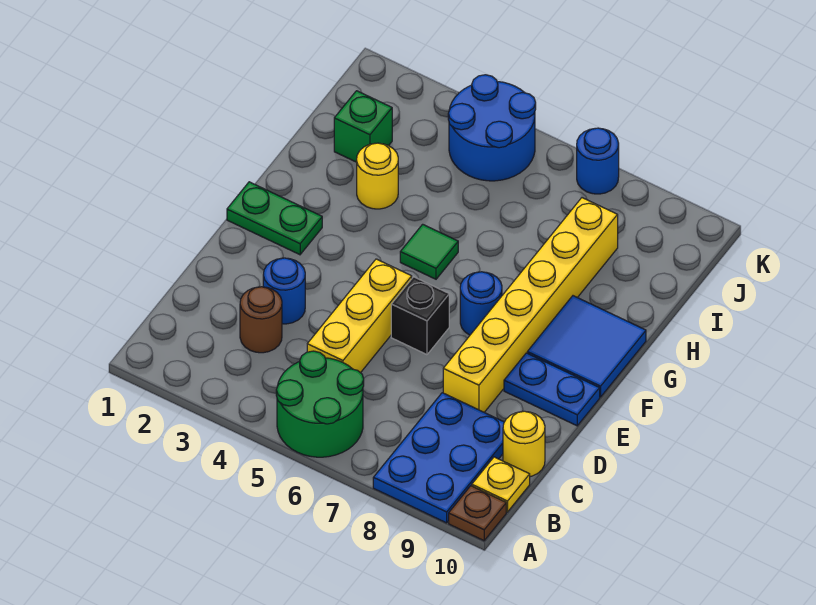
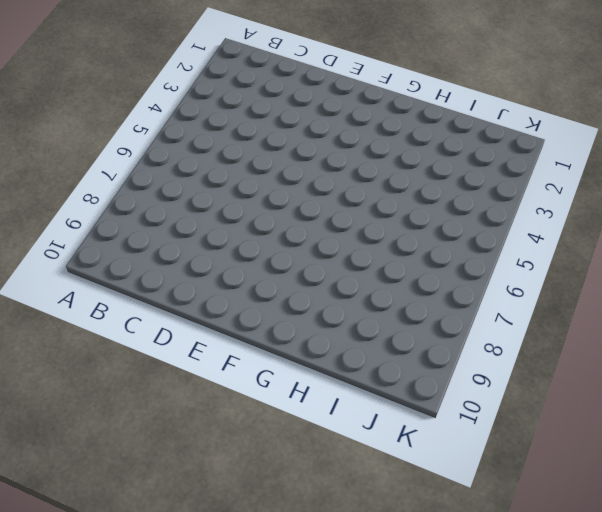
none -> green round brick A5:B6 level 1
none -> blue plate A8:C9 level 1
none -> brown plate A10 level 1

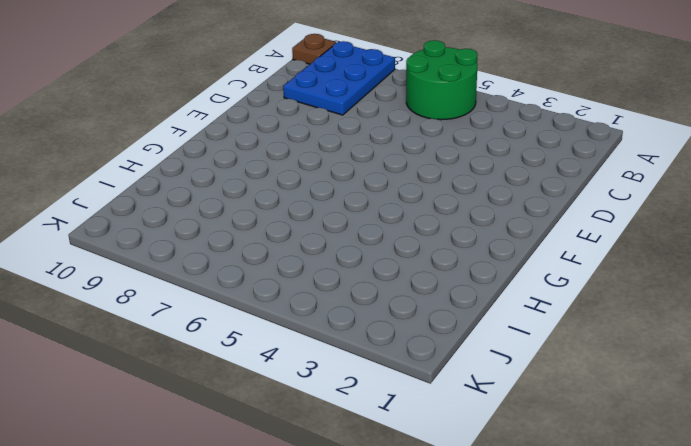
none -> yellow plate B10 level 1
none -> brown round brick C3 level 1
none -> yellow brick C5:E5 level 1

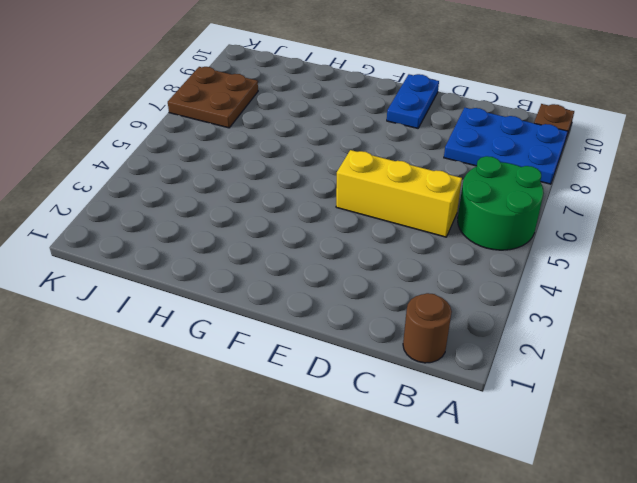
brown round brick B1 level 1 -> brown round brick C3 level 1
brown plate J7:K8 level 1 -> blue round brick K7 level 1
none -> yellow plate B10 level 1
none -> yellow round brick C10 level 1
none -> blue round brick D3 level 1

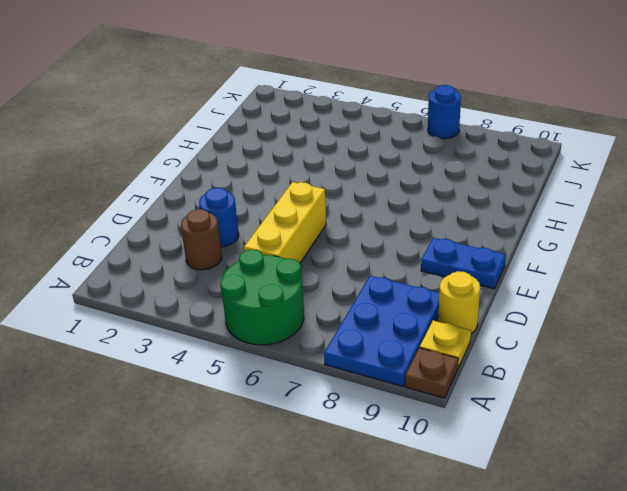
none -> yellow brick D8:I8 level 1
none -> black brick E6 level 1
none -> green plate F1:F2 level 1

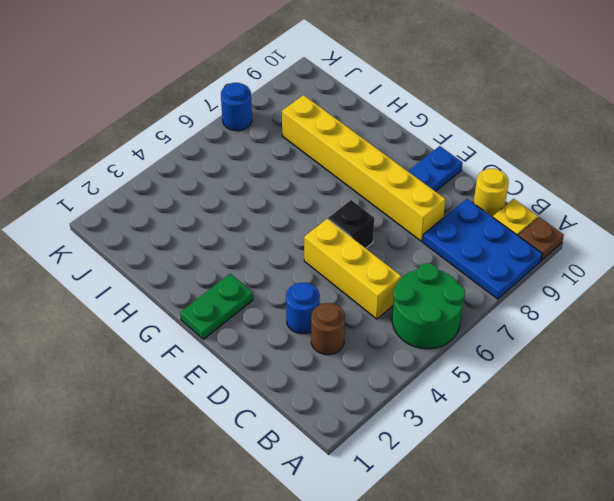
none -> blue round brick F7 level 1
none -> blue tile F9:G10 level 1
none -> green tile G5 level 1

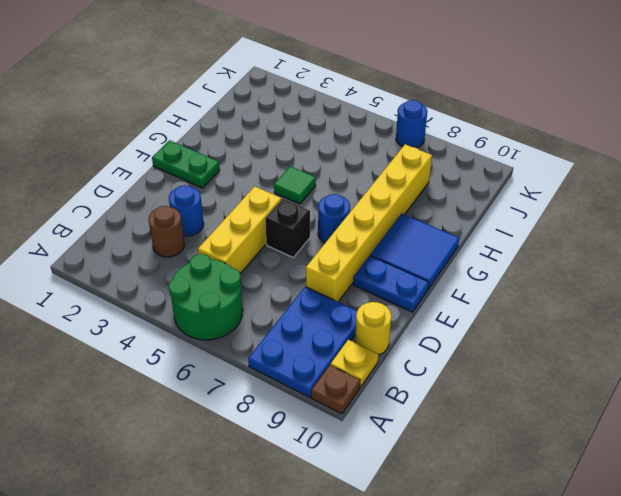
none -> yellow round brick H3 level 1
none -> green brick I2 level 1
none -> blue round brick J4:K5 level 1

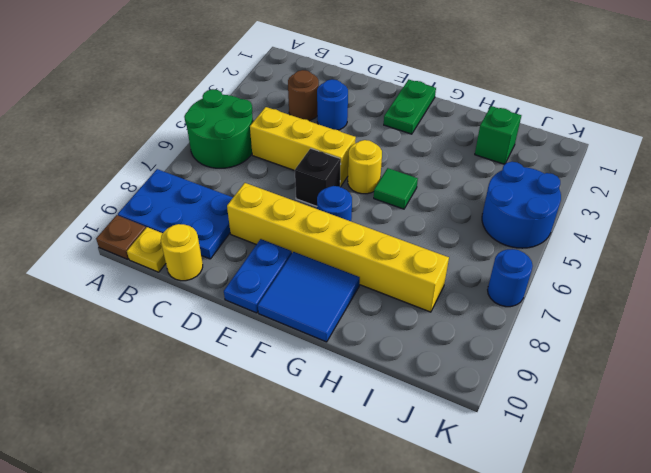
yellow round brick F5 level 1 -> yellow round brick H3 level 1

